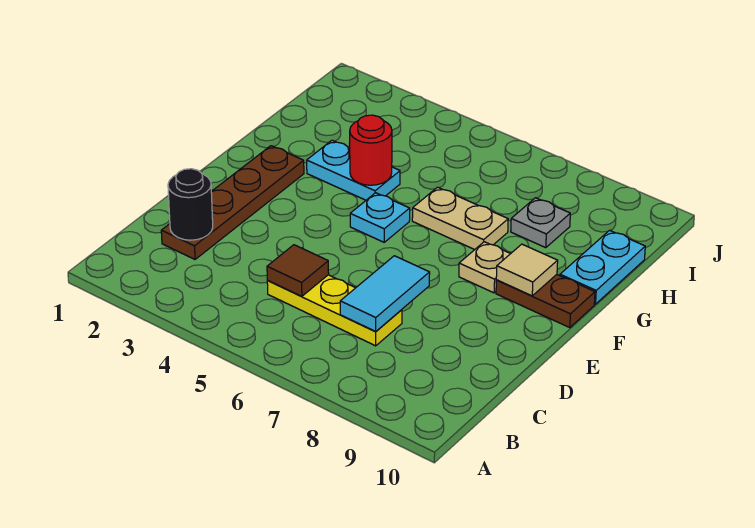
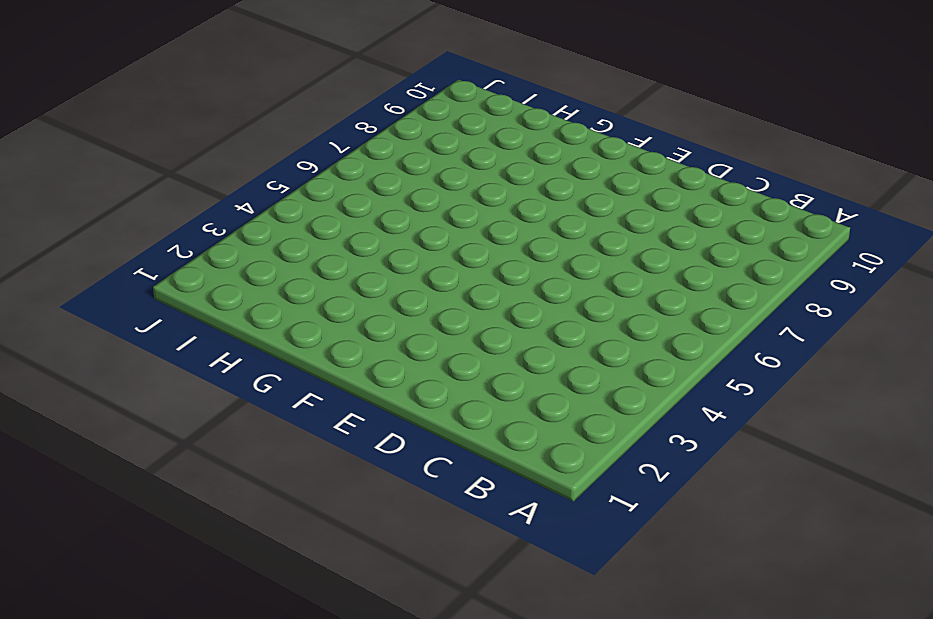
none -> brown plate C2:F2 level 1
none -> yellow plate C5:C7 level 1
none -> cyan plate F5 level 1

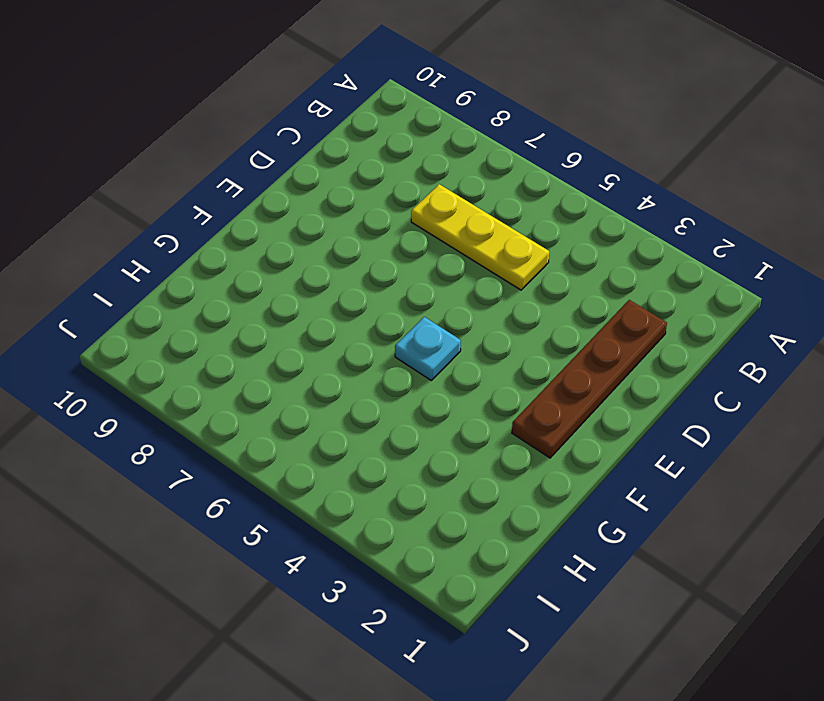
none -> tan plate F8 level 1
none -> brown plate F9:F10 level 1
none -> cyan plate G3:G4 level 1

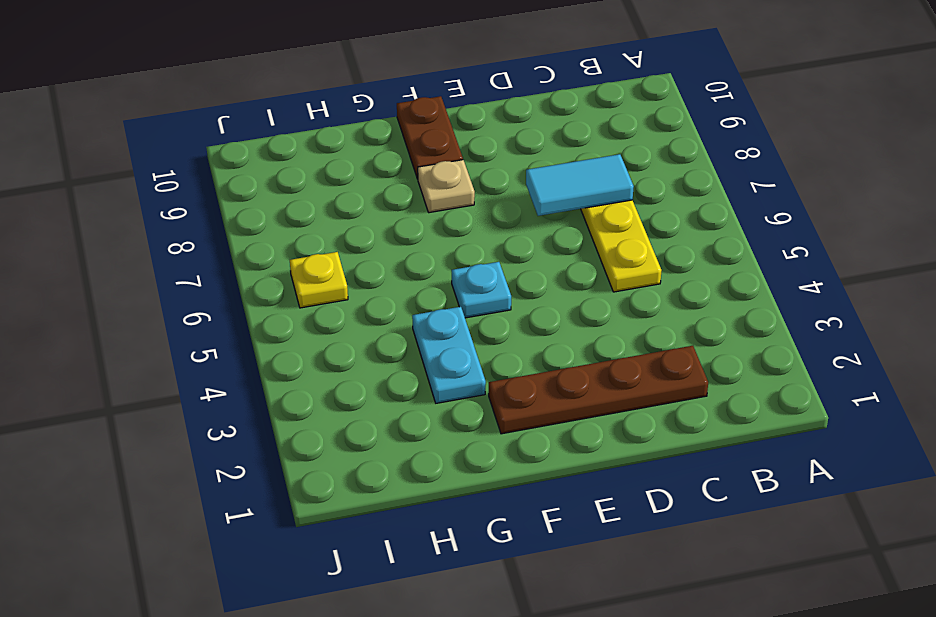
yellow plate I6 level 1 -> none
none -> tan plate G6:G7 level 1
none -> cyan plate G10:H10 level 1
none -> grey plate H8 level 1

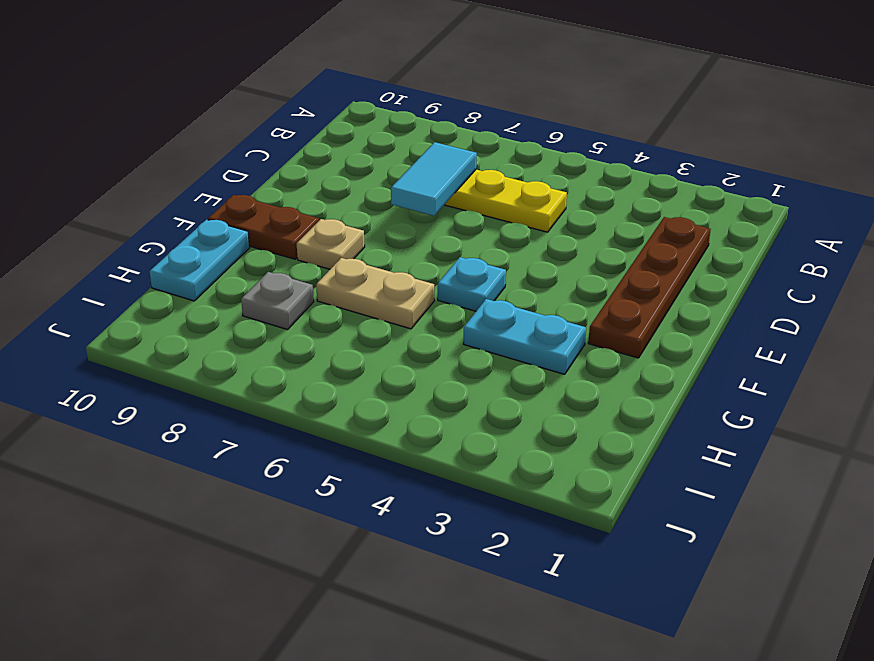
none -> black round brick C2 level 2
none -> brown tile C5 level 2
none -> tan tile F9 level 2

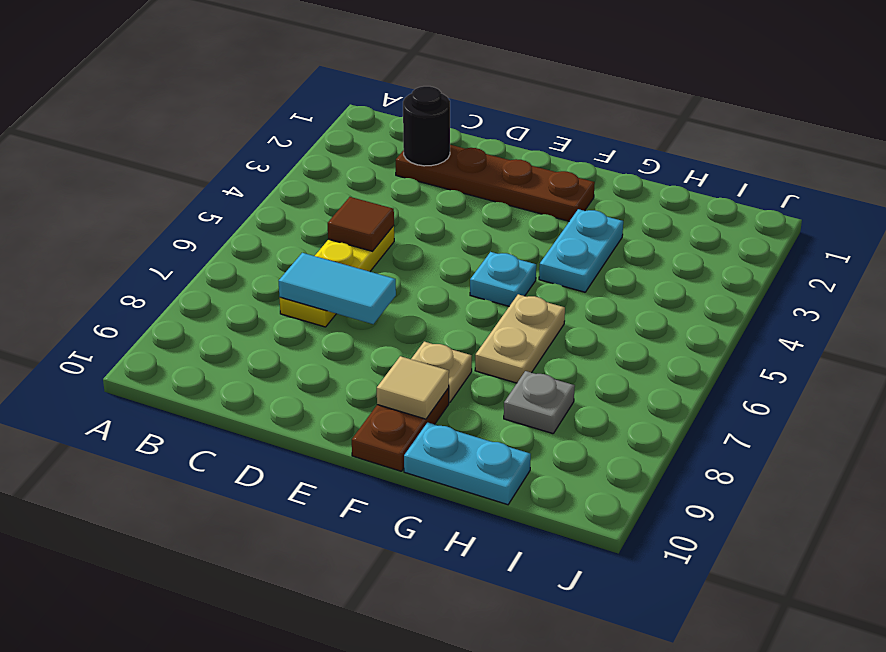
none -> red round brick G4 level 2

